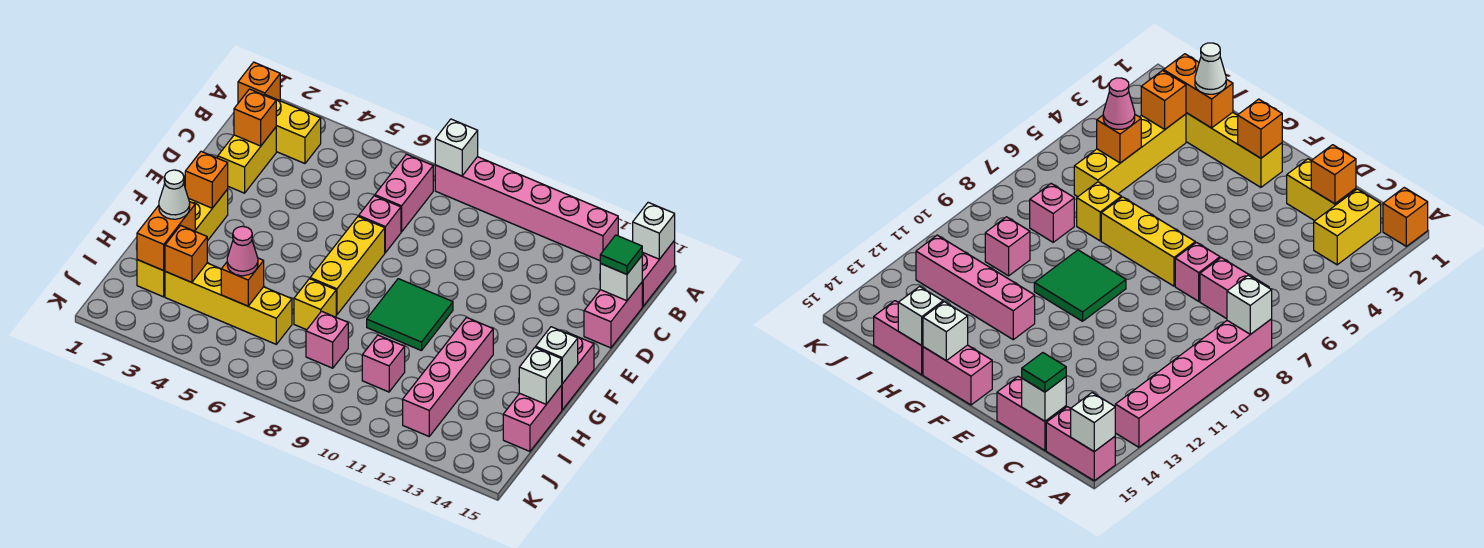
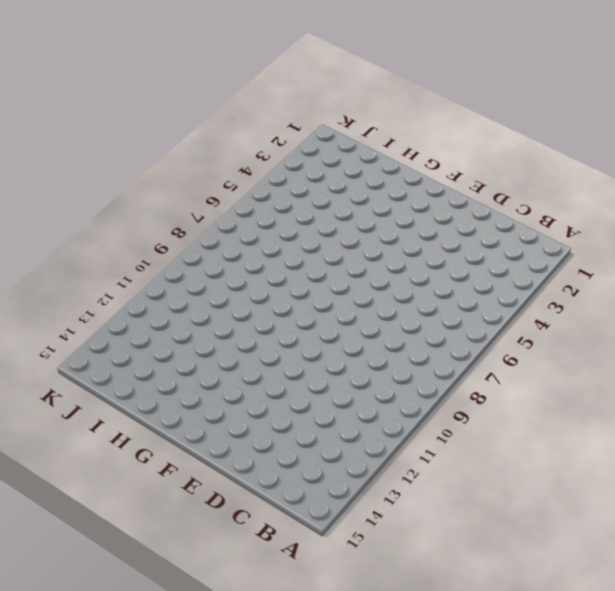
none -> orange brick A1 level 1
none -> pink brick A8:A13 level 1
none -> pink brick A15:B15 level 1
none -> yellow brick B2:B3 level 1

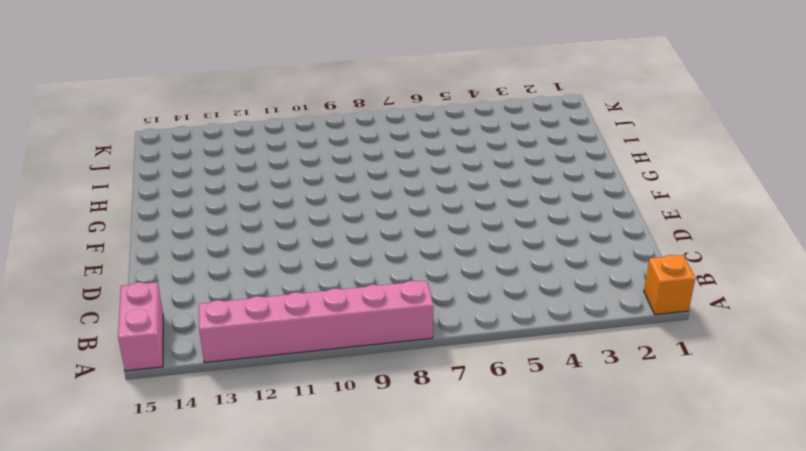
none -> yellow brick B2:B3 level 1
none -> pink brick B7:C7 level 1
none -> yellow brick C2:D2 level 1
none -> pink brick C15:D15 level 1

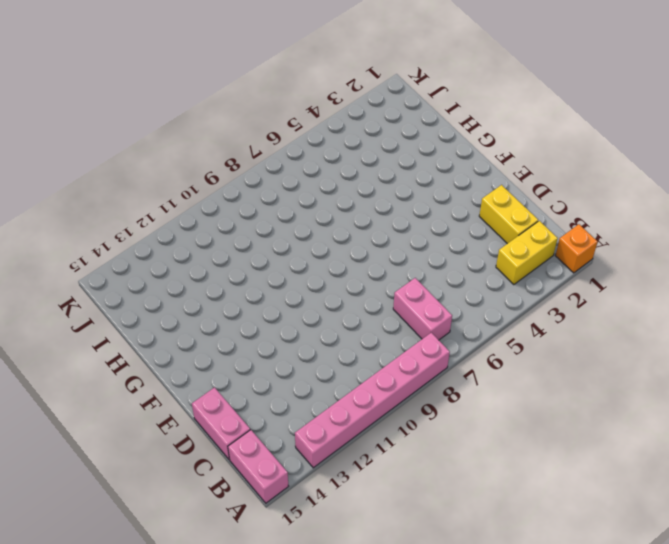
none -> pink brick D7 level 1
none -> yellow brick E7:G7 level 1
none -> yellow brick F2:I2 level 1
none -> green tile F9:G10 level 1

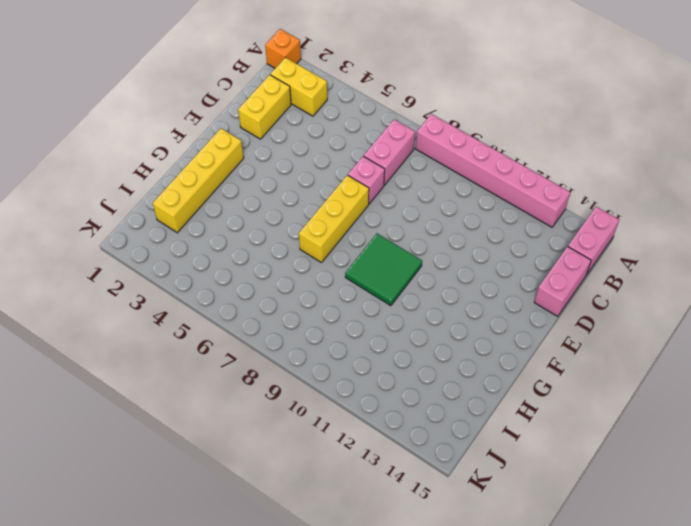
none -> pink brick F15:G15 level 1
none -> pink brick G12:J12 level 1
none -> yellow brick H7 level 1
none -> pink brick H15:I15 level 1

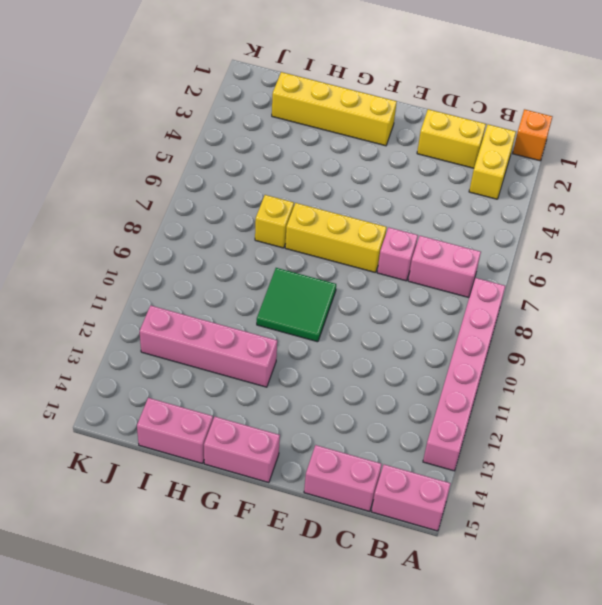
none -> yellow brick I3:I6 level 1
none -> pink brick I8 level 1
none -> pink brick I10 level 1
none -> white brick A8 level 2

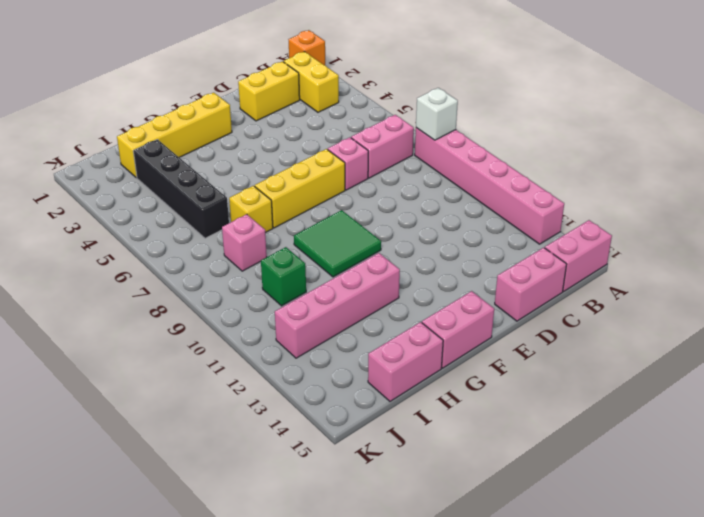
black brick I3:I6 level 1 -> yellow brick I3:I6 level 1
green brick I10 level 1 -> pink brick I10 level 1
none -> white brick A15 level 2
none -> orange brick C2 level 2
none -> white brick C15 level 2
none -> orange brick F2 level 2

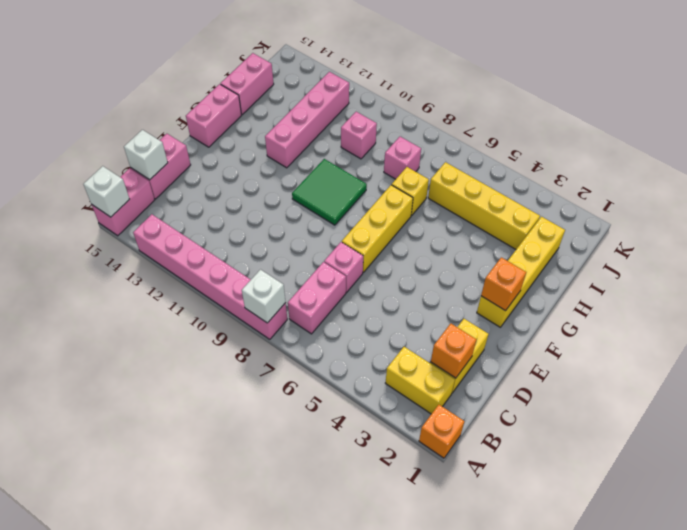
none -> white brick G15 level 2
none -> orange brick H2:I2 level 2
none -> white brick H15 level 2
none -> orange brick I3 level 2

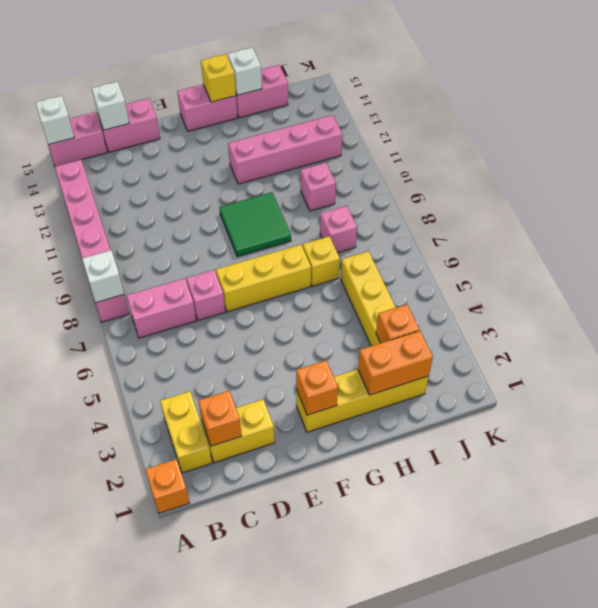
yellow brick G15 level 2 -> white brick G15 level 2
none -> orange brick I5 level 2
none -> green tile C15 level 3
none -> white cone H2 level 3
none -> pink cone I5 level 3

